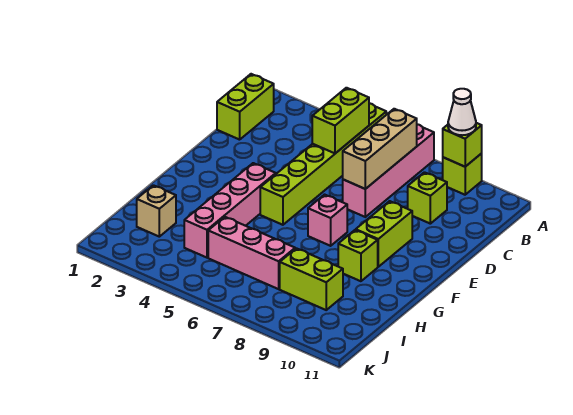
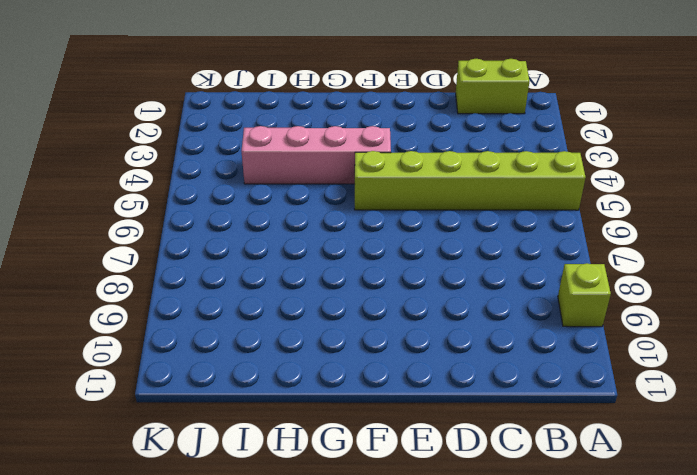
none -> pink brick A7:D7 level 1
none -> lime brick C9 level 1
none -> lime brick E9:F9 level 1

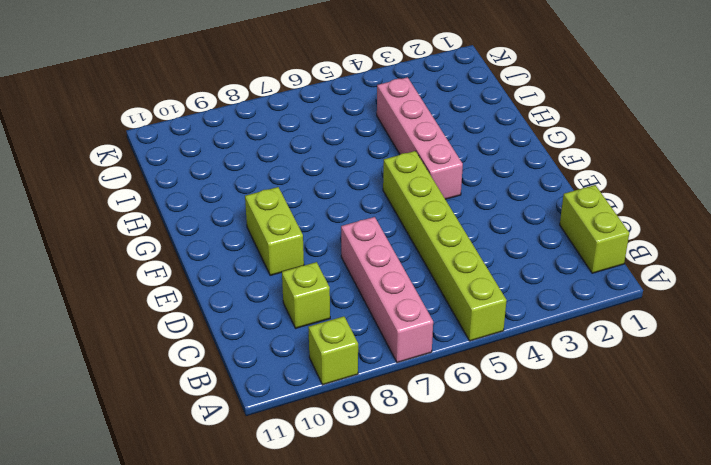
none -> pink brick F7 level 1
none -> lime brick G9 level 1
none -> tan brick I2 level 1

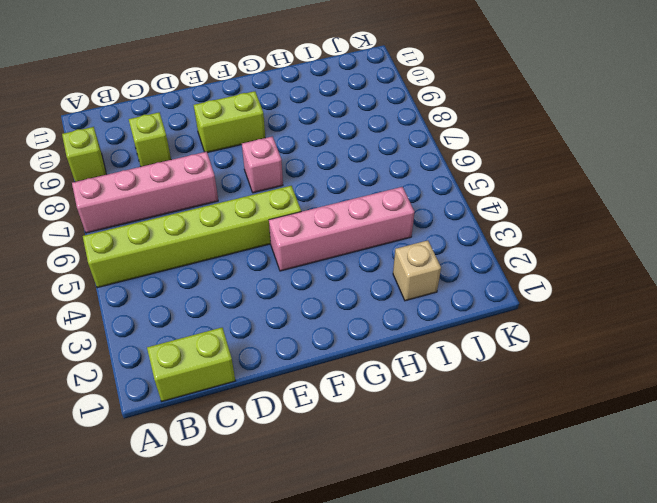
none -> lime brick G9 level 1
none -> pink brick I5:I7 level 1
none -> lime brick I8:I9 level 1

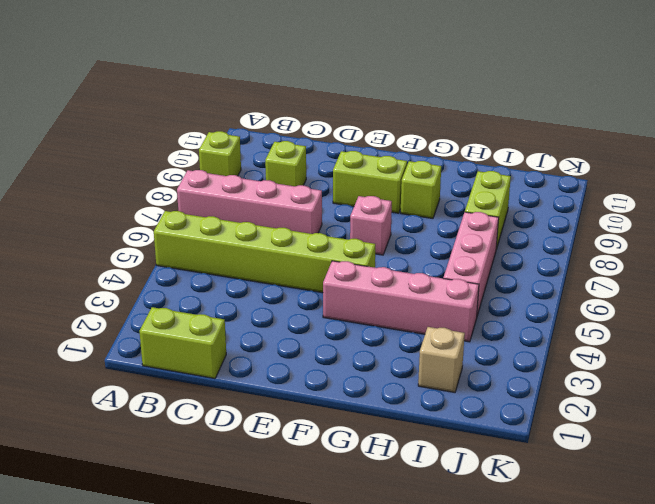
none -> lime brick A9 level 2
none -> lime brick B5:C5 level 2
none -> tan brick B7:D7 level 2

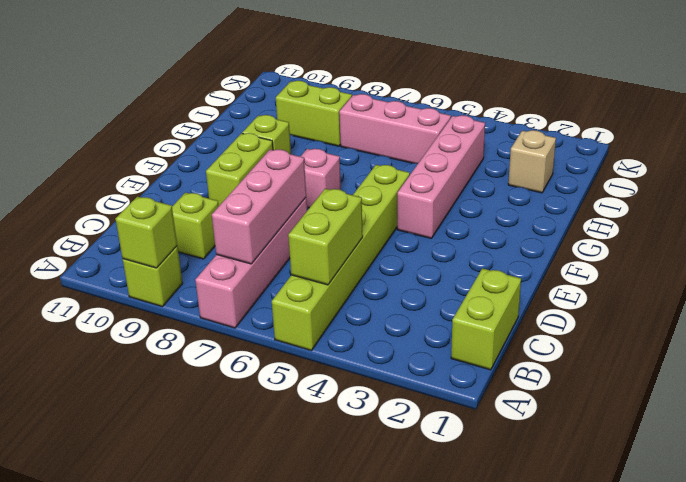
pink brick B7:D7 level 2 -> tan brick B7:D7 level 2
none -> white cone A9 level 3

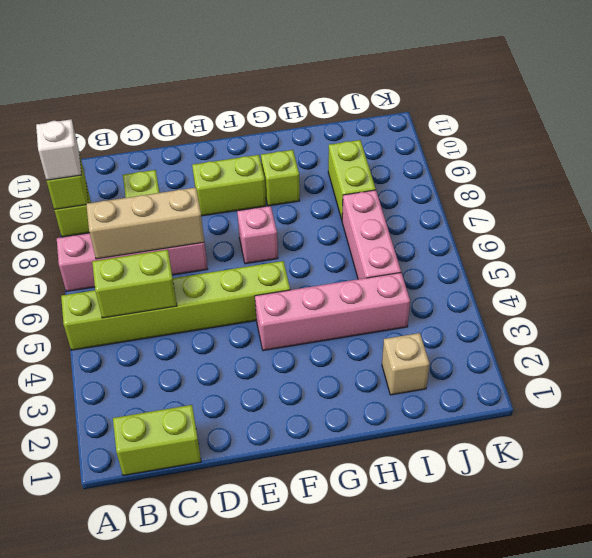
white brick A9 level 3 -> white cone A9 level 3

